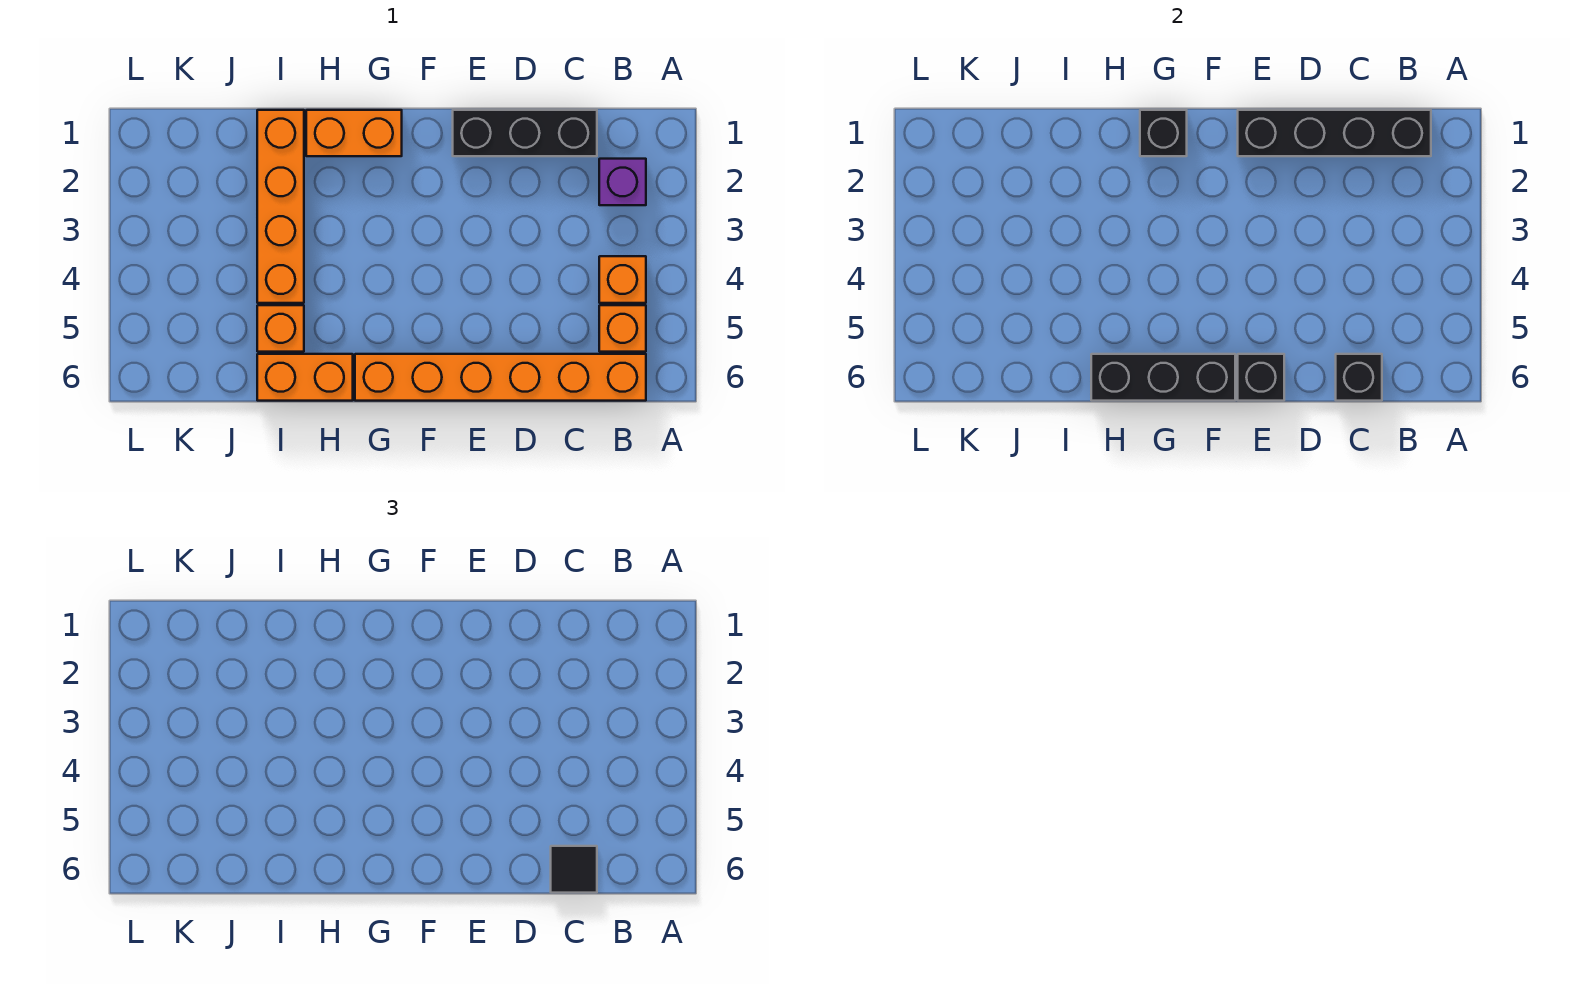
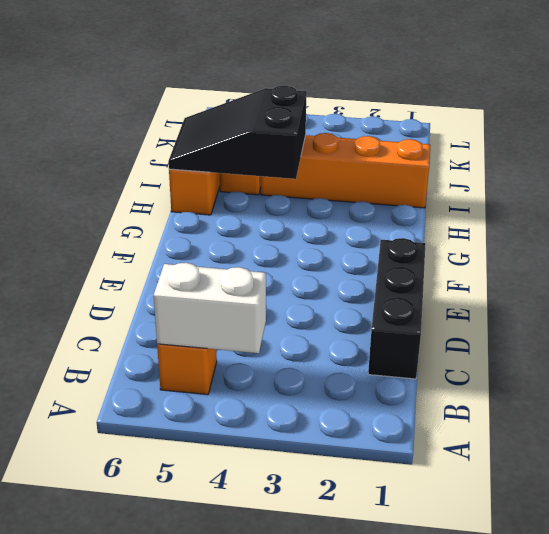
white brick B4:B5 level 2 -> none
black slope H4:I6 level 2 top 4 -> black brick F6:H6 level 2
none -> purple brick B2 level 1
none -> orange brick B4 level 1
none -> orange brick B6:G6 level 1

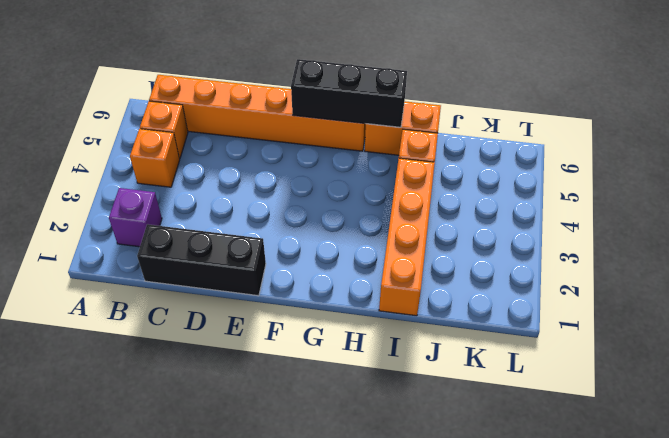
none -> orange brick G1:H1 level 1
none -> black brick B1:E1 level 2
none -> black brick C6 level 2

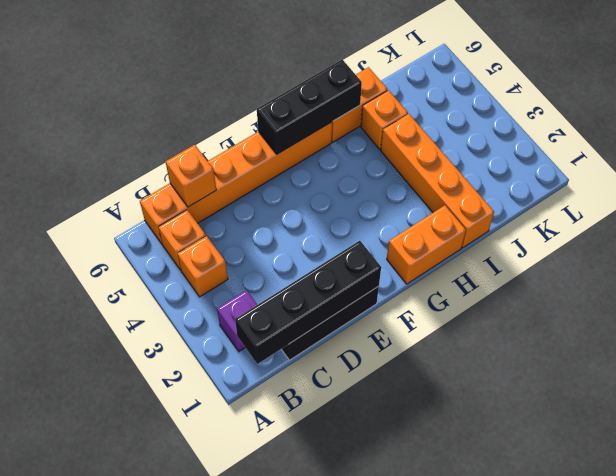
orange brick C6 level 2 -> black brick C6 level 2
none -> black brick E6 level 2
none -> black brick G1 level 2
none -> black tile C6 level 3

